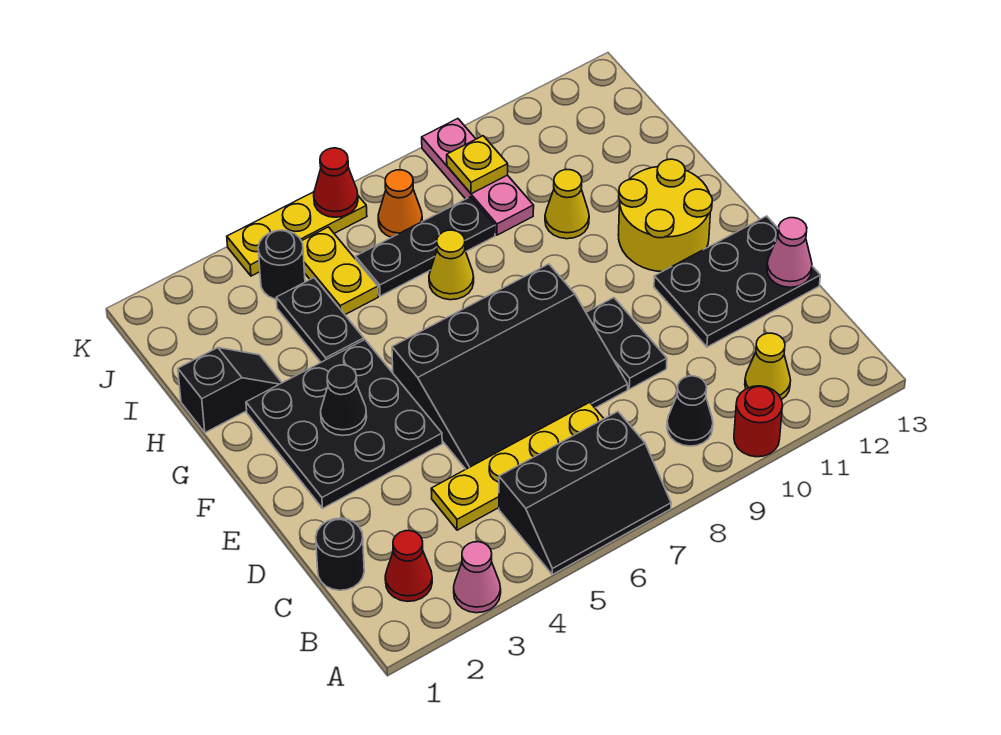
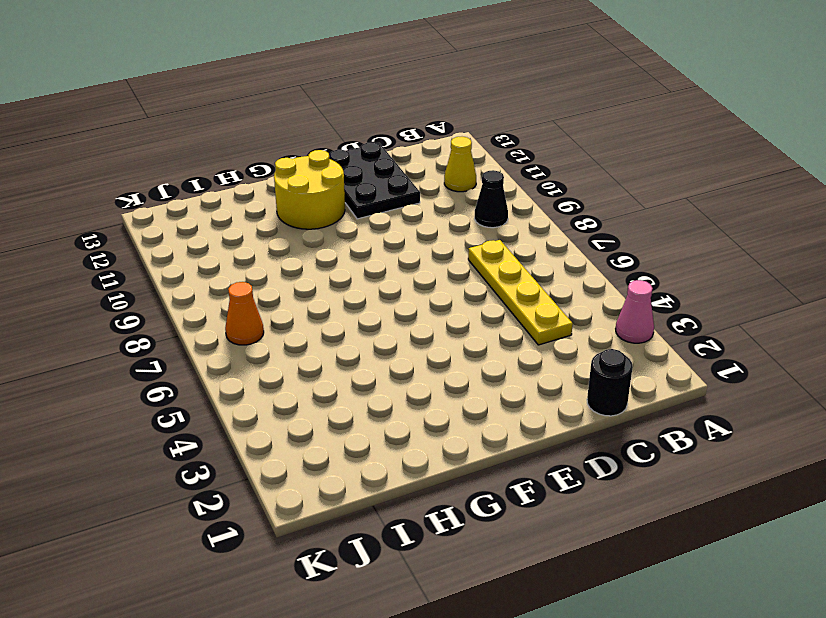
none -> black slope A5:B7 level 1 top B
none -> red round brick A10 level 1
none -> red cone B2 level 1

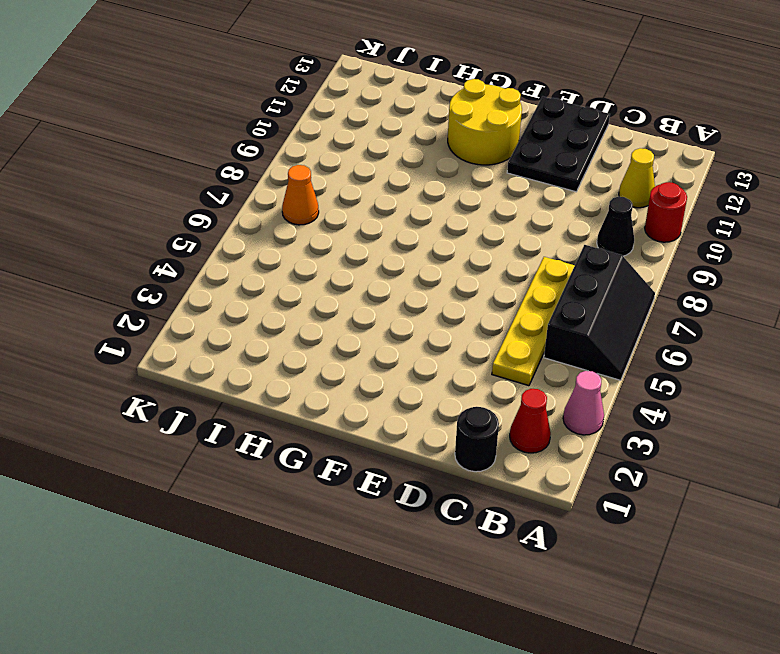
none -> black slope D5:F8 level 1 top F
none -> black plate D9:E9 level 1
none -> black plate E2:G4 level 1

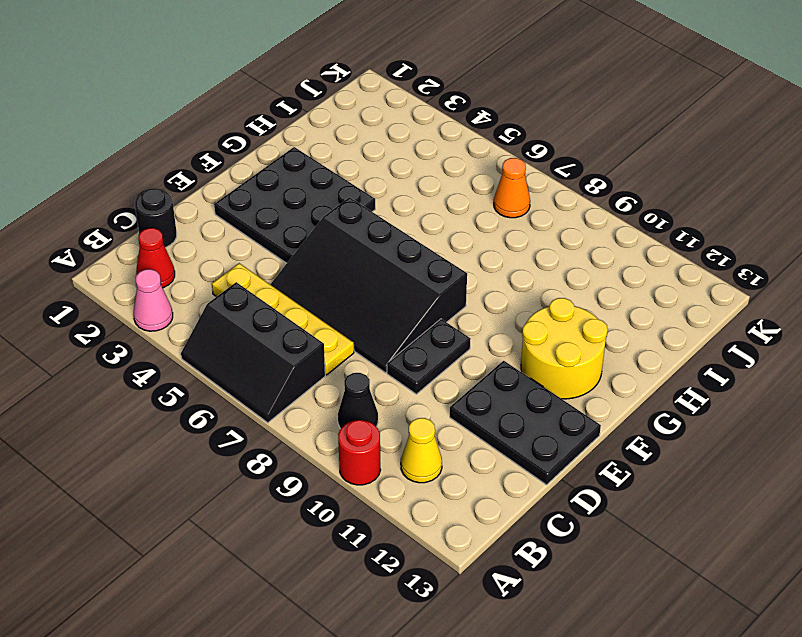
none -> black slope H1:H2 level 1 top 1
none -> black plate H4:I4 level 1
none -> yellow cone H7 level 1

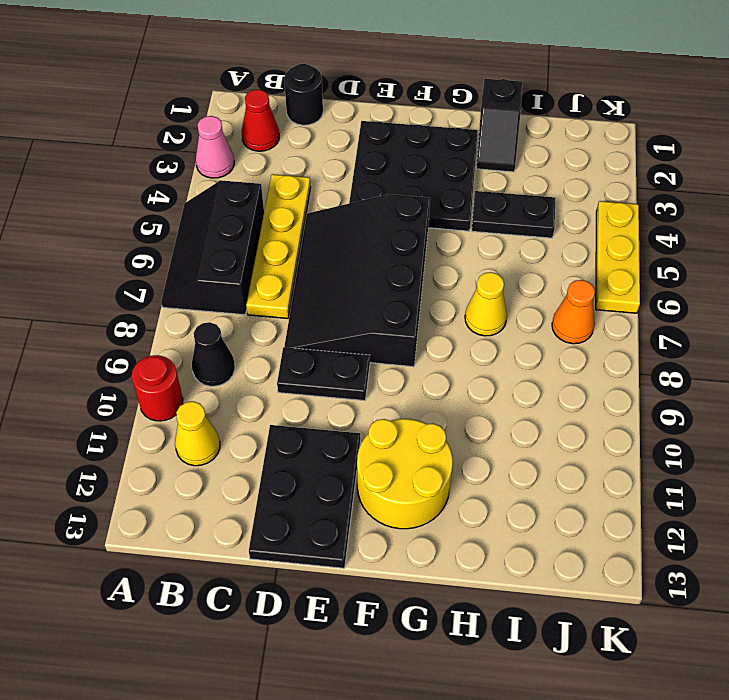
none -> yellow cone H10 level 1
none -> yellow plate I5:J5 level 1
none -> black plate I6:I8 level 1

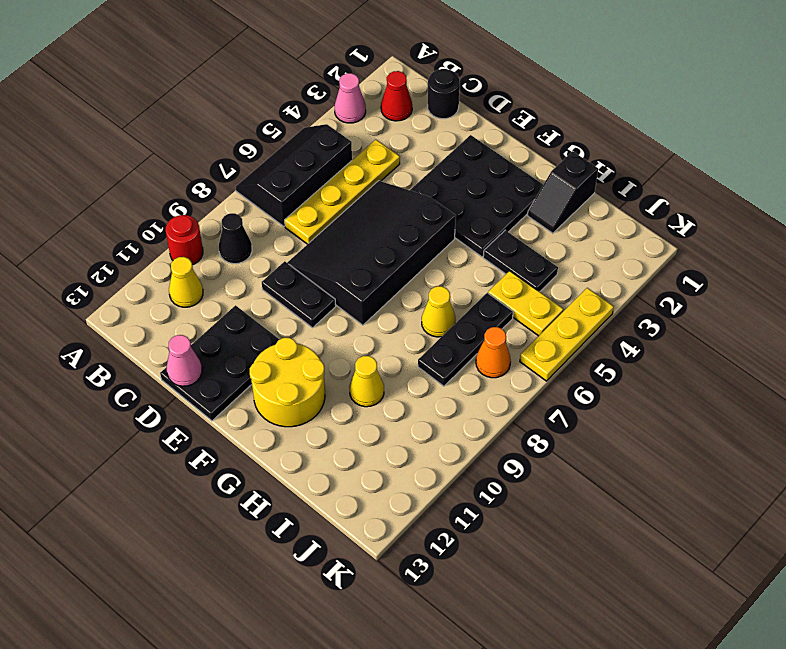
none -> pink plate I9:K9 level 1
none -> black round brick J4 level 1
none -> black cone F3 level 2

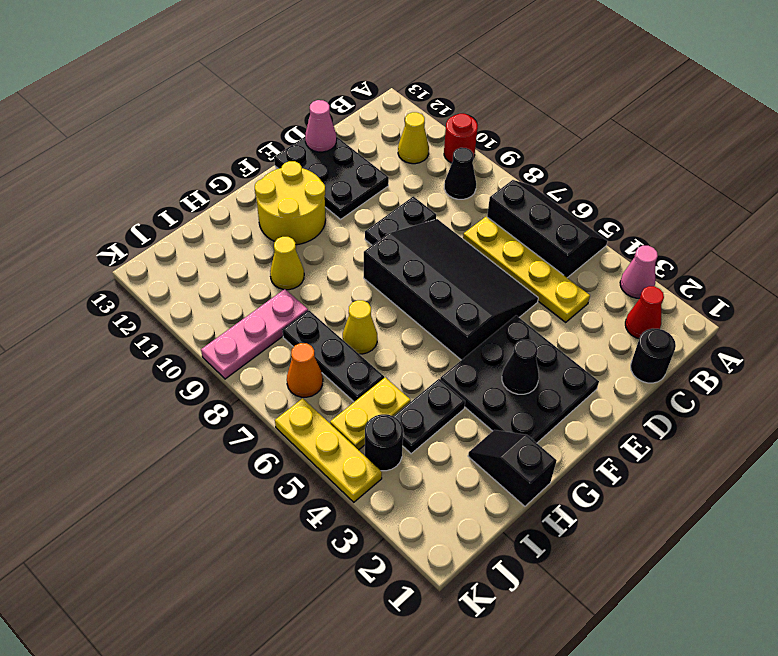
none -> yellow plate J9 level 2
none -> red cone K6 level 2

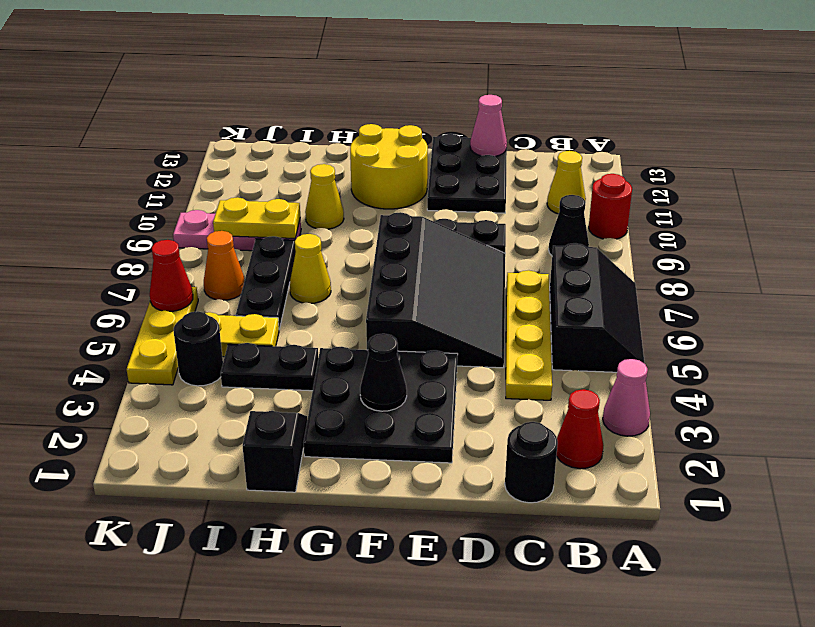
yellow plate I9:J9 level 2 -> yellow plate J9 level 2

